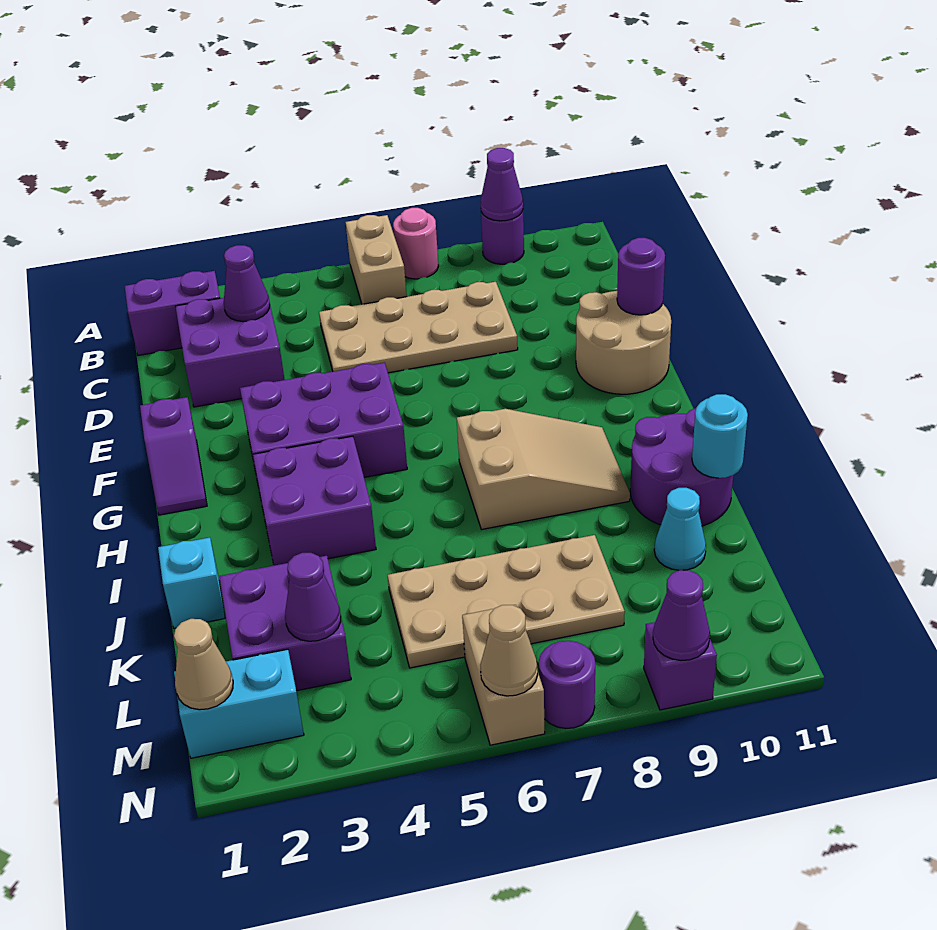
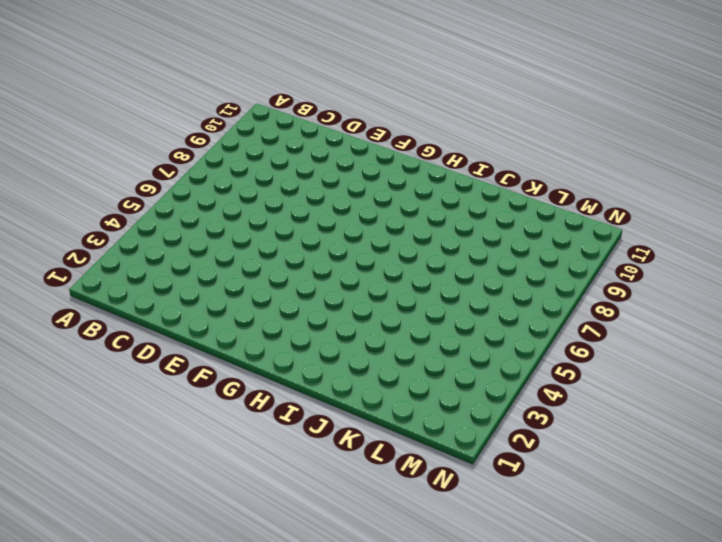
none -> tan brick A6:B6 level 1
none -> pink round brick A7 level 1
none -> purple round brick A9 level 1

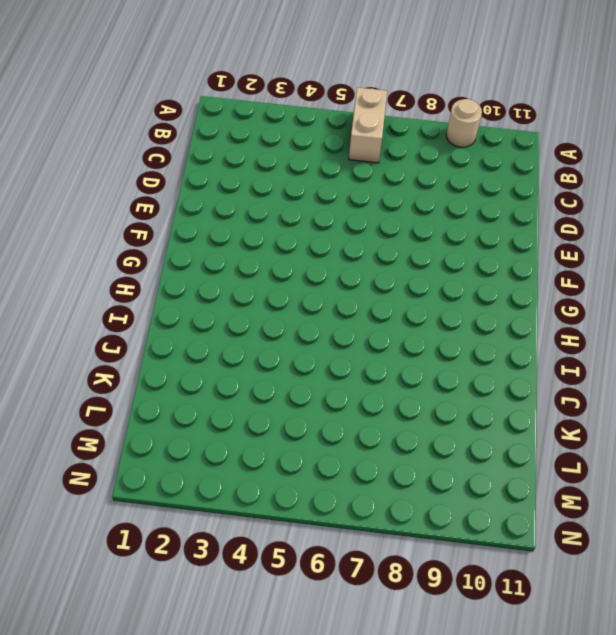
tan round brick A9 level 1 -> purple round brick A9 level 1
none -> pink round brick A7 level 1
none -> purple brick B1:B2 level 1
none -> purple brick C2:D3 level 1

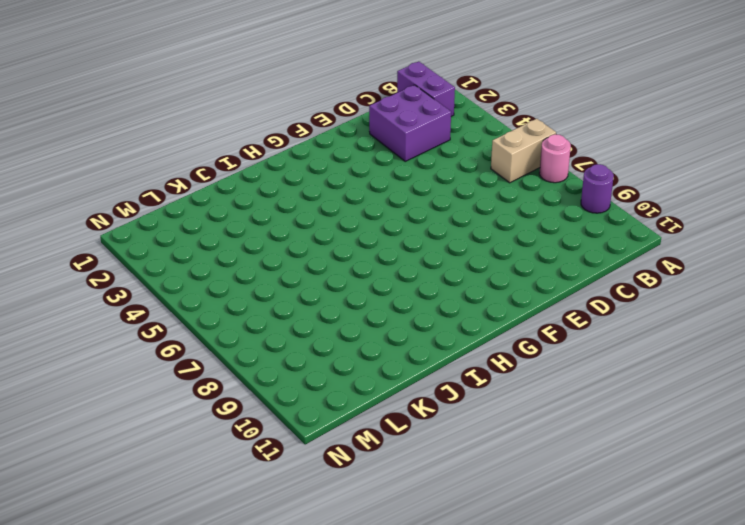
none -> tan plate C5:D8 level 1
none -> tan round brick E10:F11 level 1
none -> purple slope F1:G1 level 1 top F

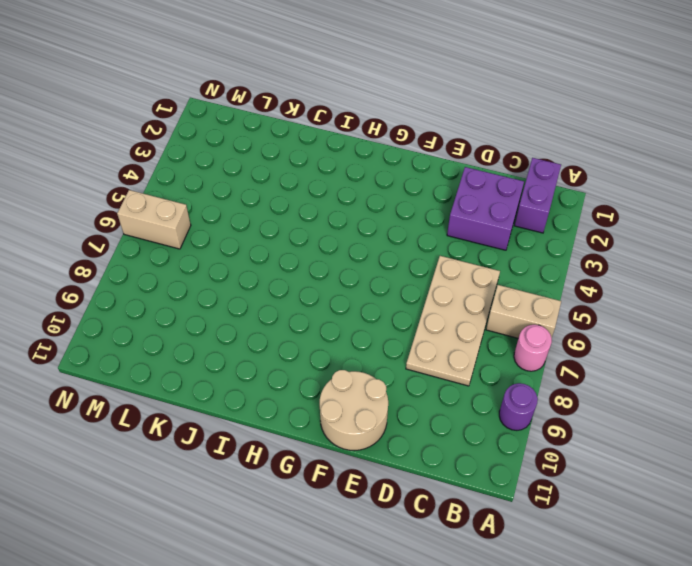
none -> purple slope F1:G1 level 1 top F
none -> purple brick F3:G5 level 1
none -> purple brick H3:I4 level 1

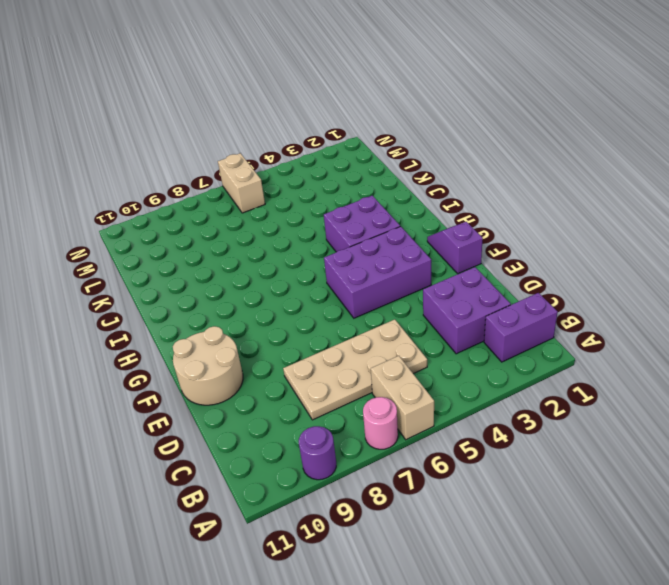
none -> tan slope H7:I9 level 1 top 7
none -> purple round brick I10:J11 level 1
none -> cyan brick J1 level 1

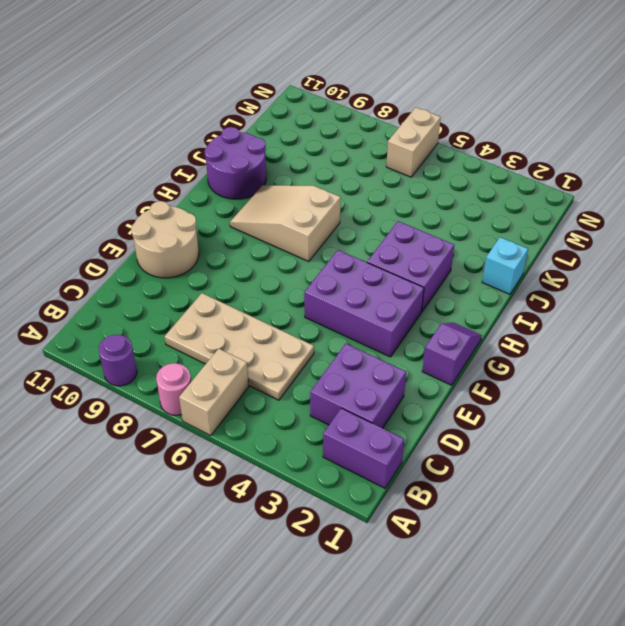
none -> purple brick K2:L3 level 1
none -> tan plate K5:L8 level 1
none -> cyan cone K10 level 1

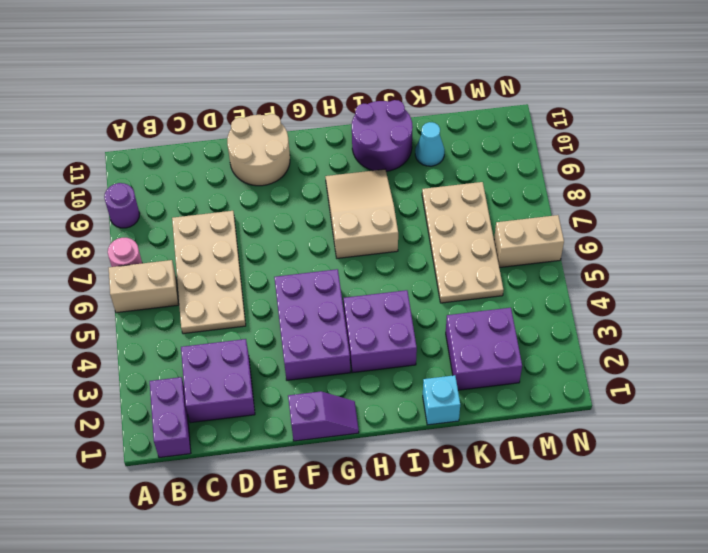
none -> cyan brick M1:M2 level 1
none -> purple round brick N7 level 1
none -> purple brick N9 level 1

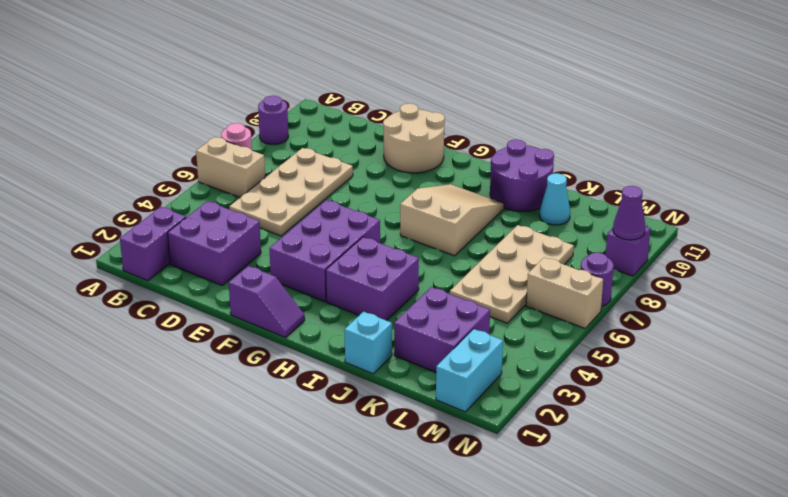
none -> purple cone A9 level 2
none -> purple cone C3 level 2
none -> purple round brick E11 level 2

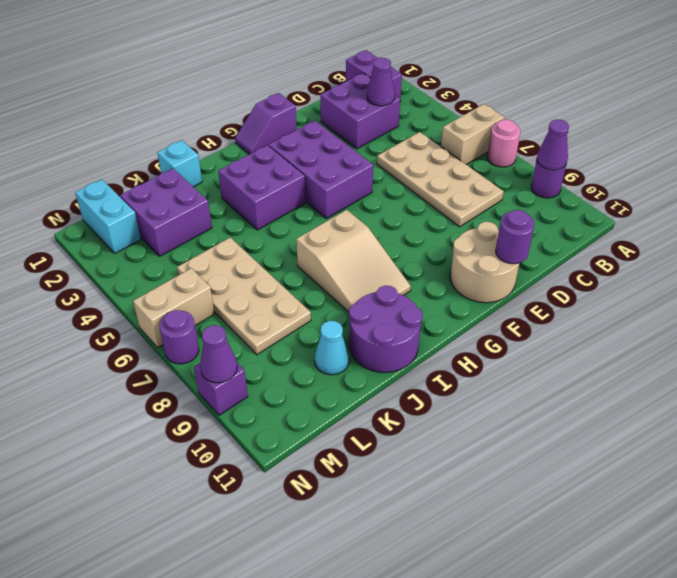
none -> cyan round brick J11 level 2
none -> purple cone L3 level 2
none -> tan cone M1 level 2

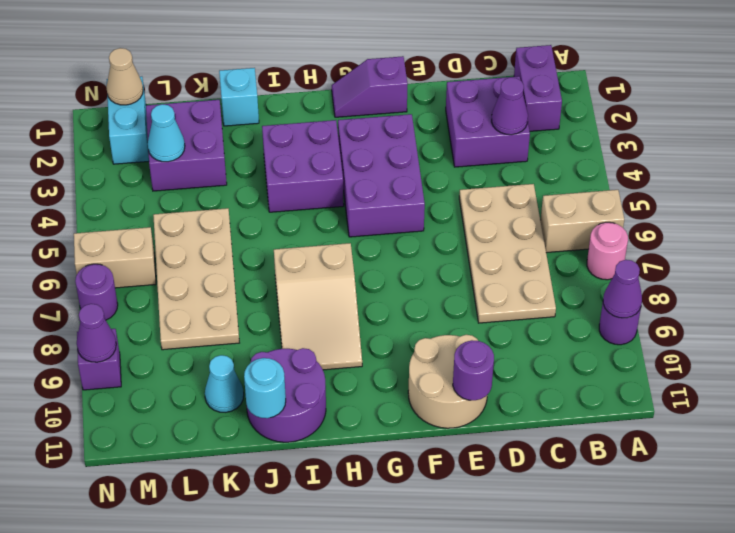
cyan cone L3 level 2 -> purple cone L3 level 2
none -> tan cone N6 level 2

